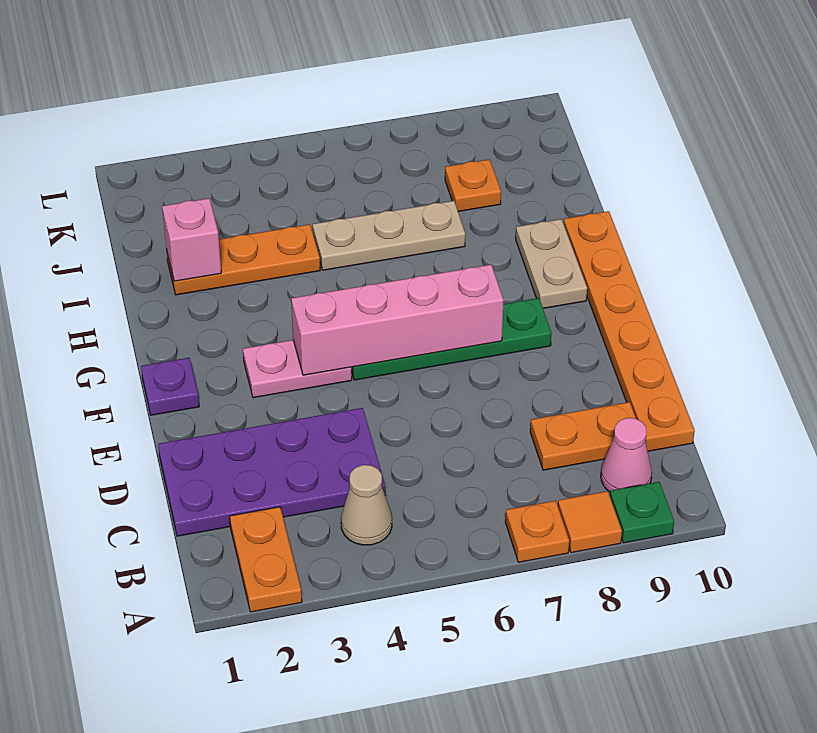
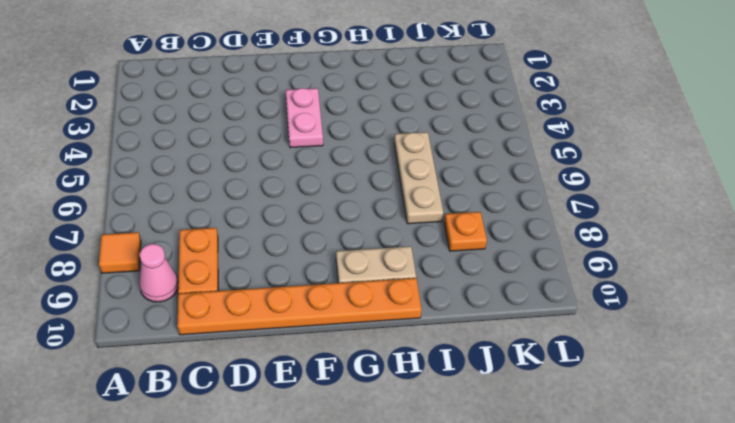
none -> orange plate A2:B2 level 1
none -> orange plate A7 level 1
none -> green plate A9 level 1

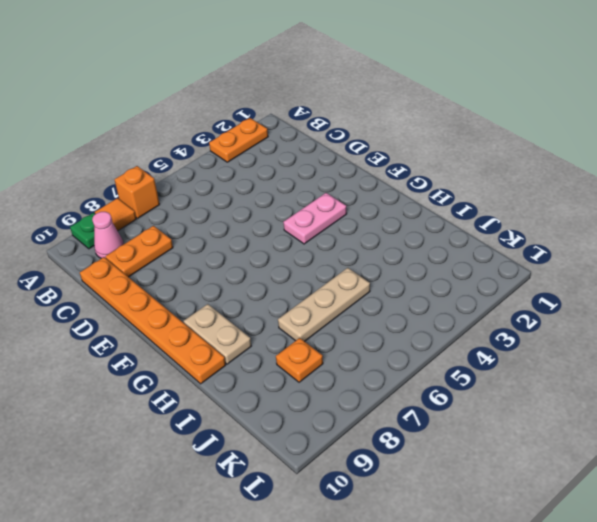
orange plate A2:A3 level 1 -> orange plate A2:B2 level 1
orange brick A7 level 1 -> orange plate A7 level 1
none -> tan cone B4 level 1
none -> purple plate C1:D4 level 1
none -> purple plate F1 level 1

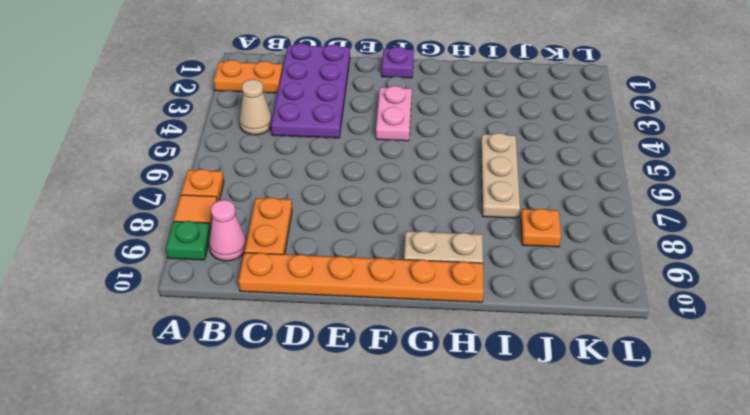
none -> green plate F5:F8 level 1
none -> orange plate I2:I4 level 1
none -> pink brick F4:F7 level 2

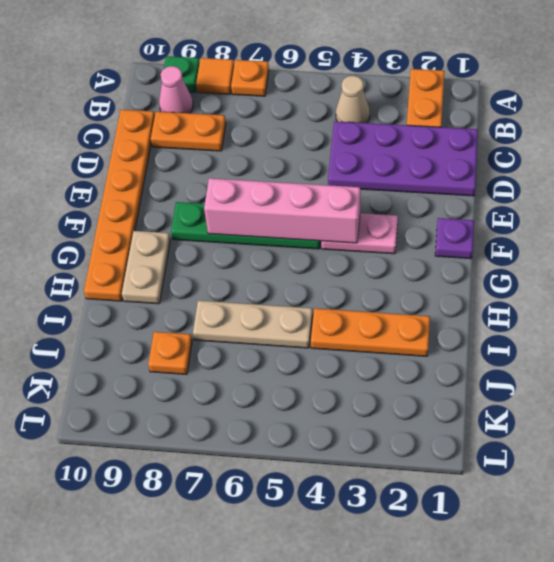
none -> pink brick I2 level 2

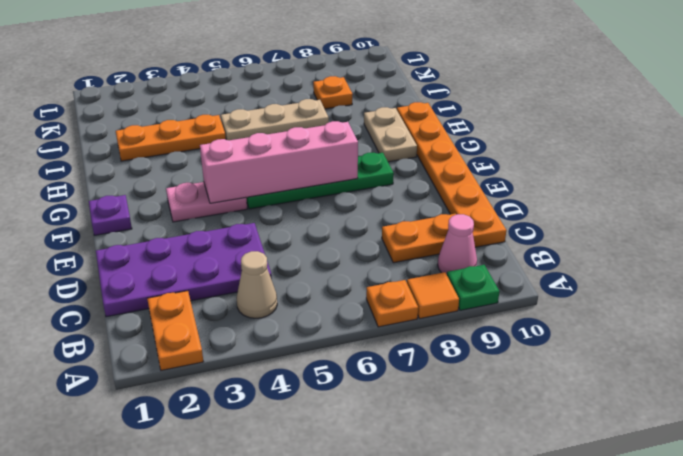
none -> pink brick I2 level 2

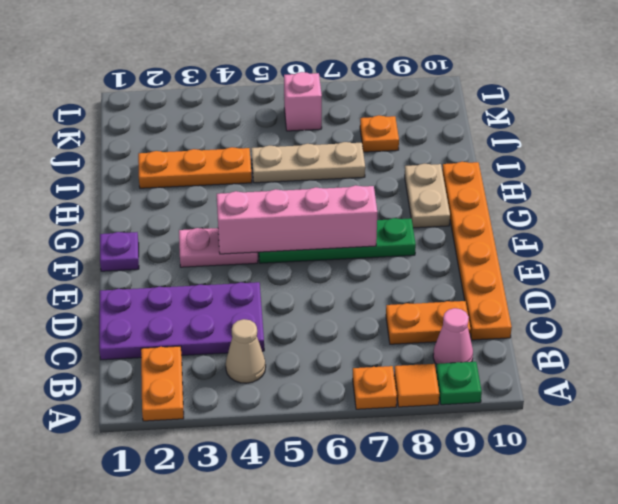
pink brick K6 level 1 -> pink brick I2 level 2

